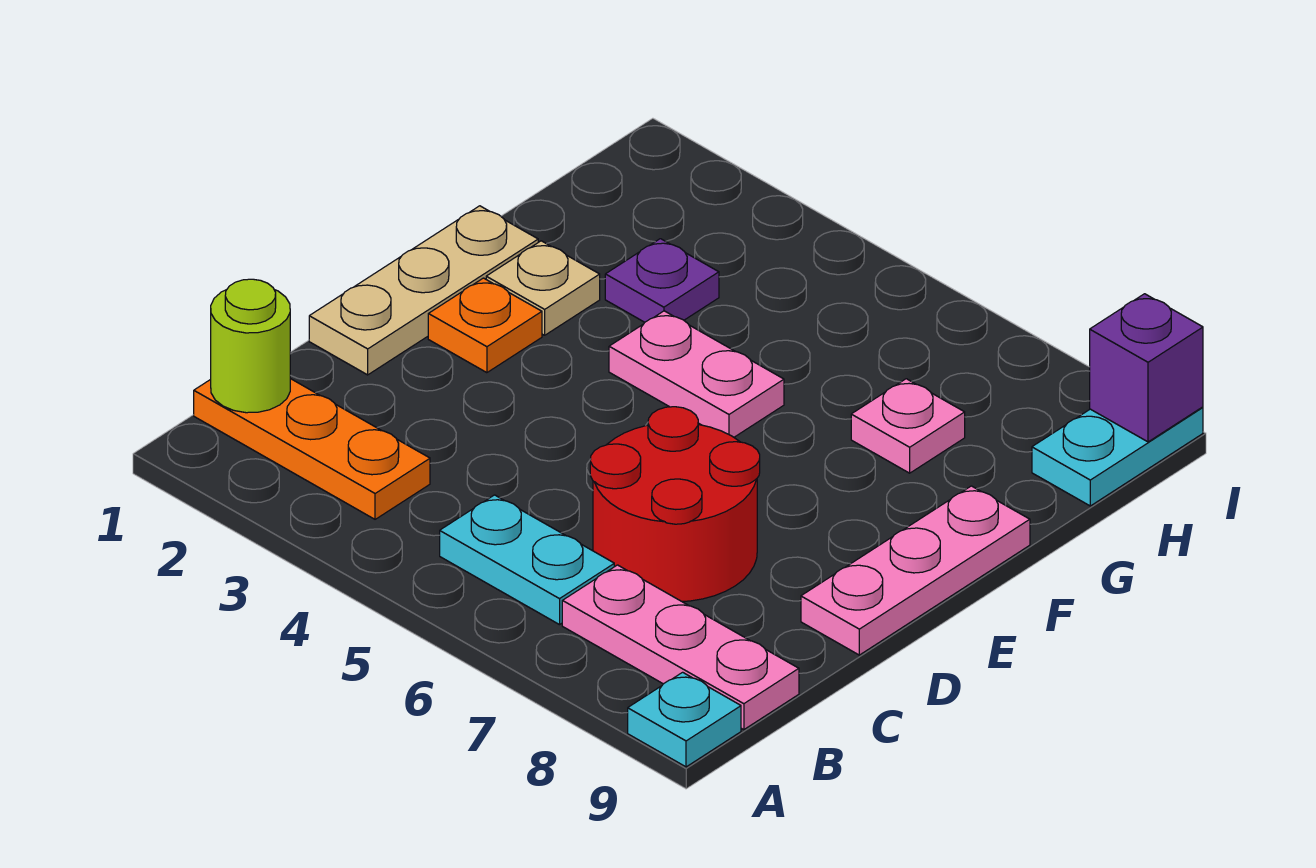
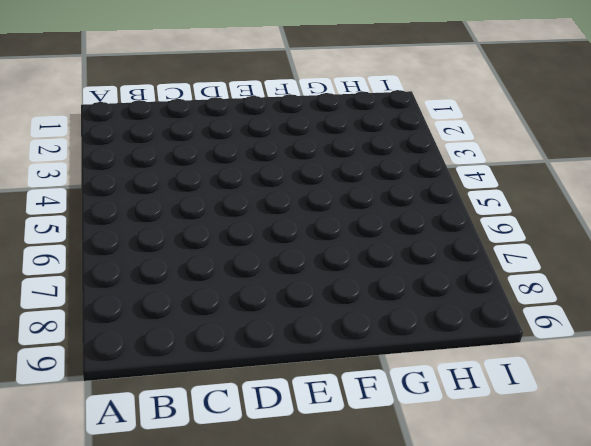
none -> cyan plate A9 level 1
none -> orange plate B1:B3 level 1
none -> cyan plate B5:B6 level 1

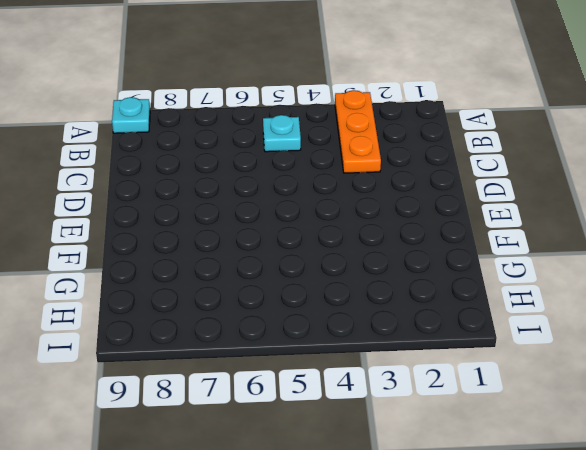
orange plate A3:C3 level 1 -> orange plate B1:B3 level 1
cyan plate B5 level 1 -> cyan plate B5:B6 level 1
none -> pink plate B7:B9 level 1
none -> red round brick C6:D7 level 1
none -> tan plate D1:F1 level 1

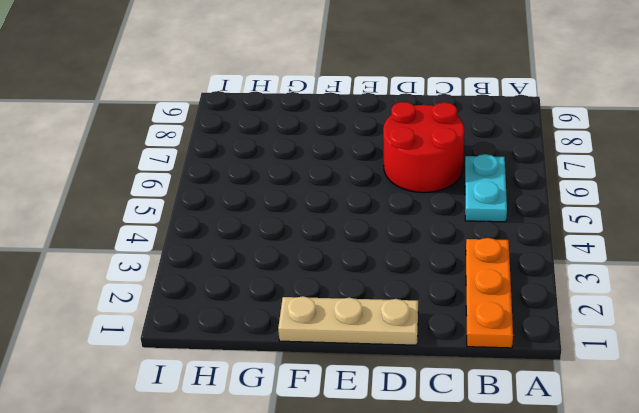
none -> cyan plate A9 level 1
none -> pink plate B7:B9 level 1
none -> pink plate D9:F9 level 1

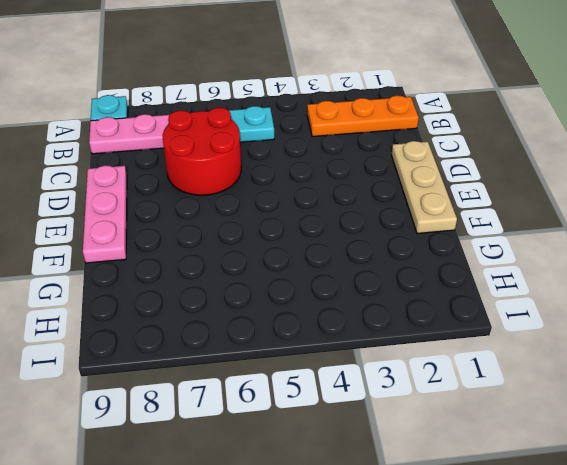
none -> orange plate E2 level 1
none -> tan plate F2 level 1
none -> pink plate F4:F5 level 1

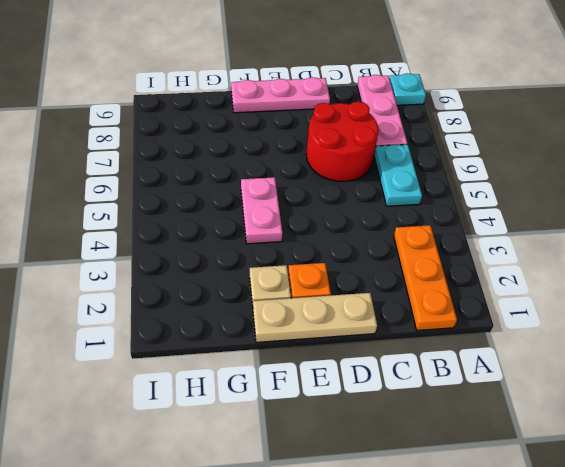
none -> purple plate G3 level 1
none -> pink plate G7 level 1
none -> cyan plate H9:I9 level 1

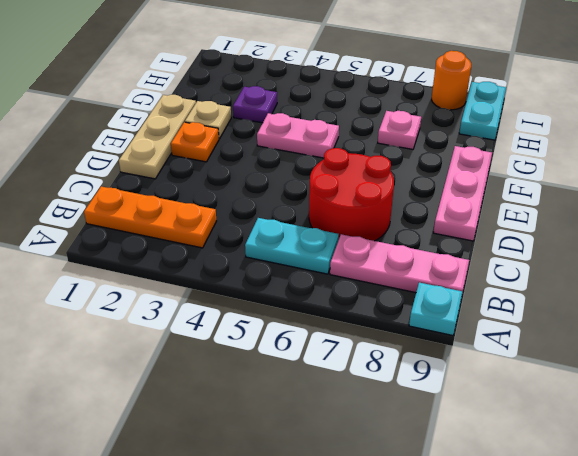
orange round brick I8 level 1 -> none
none -> lime round brick B1 level 2
none -> purple brick I9 level 2

